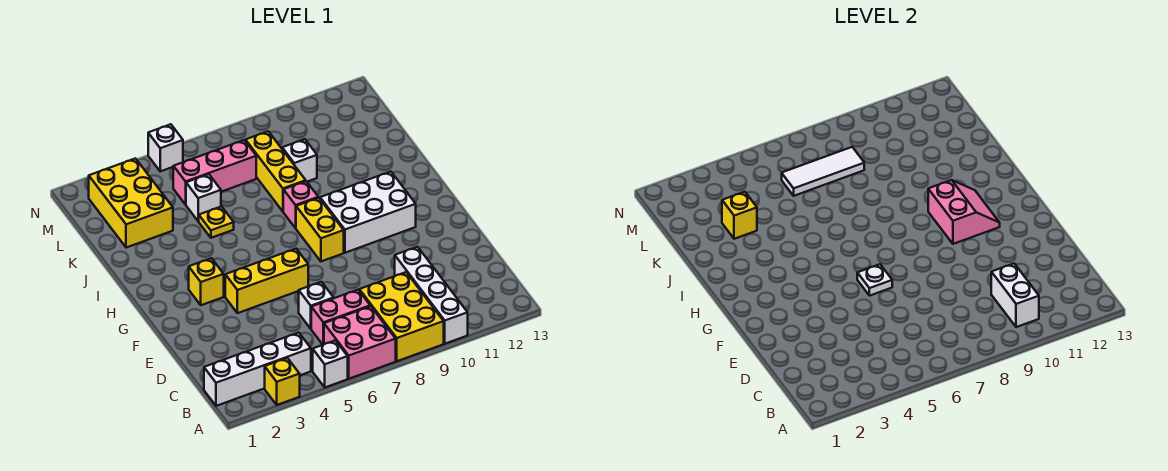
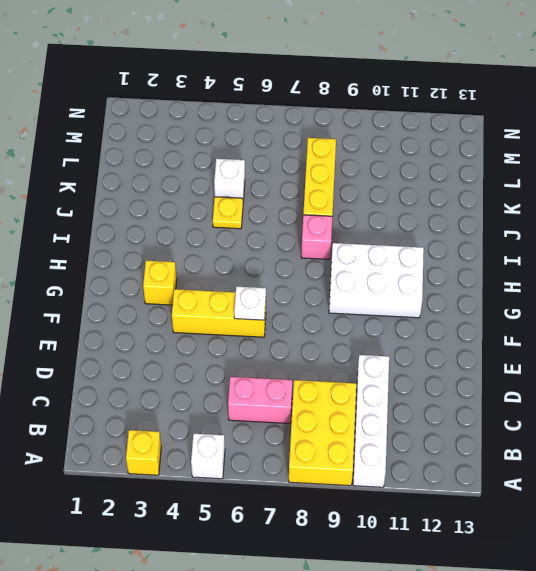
none -> pink brick A6:B7 level 1
none -> white brick B1:B4 level 1
none -> white brick D6 level 1

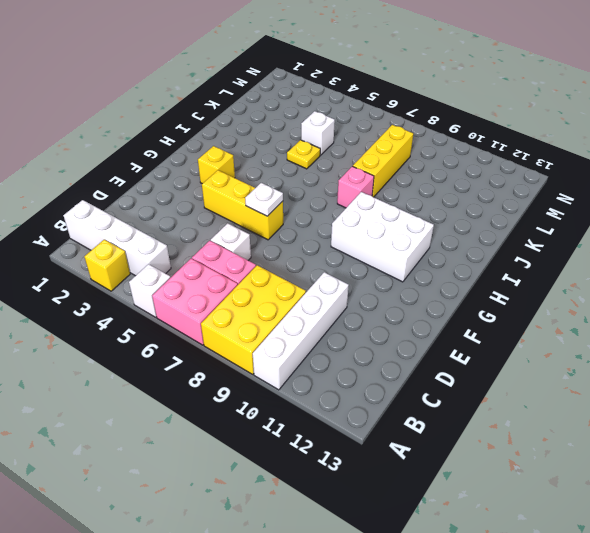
none -> yellow brick G8:H8 level 1
none -> yellow brick K2:M3 level 1
none -> white brick K9 level 1

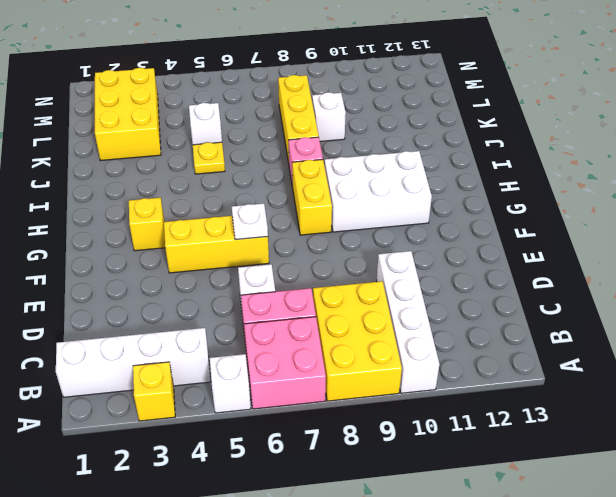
none -> pink brick L5:L7 level 1
none -> white brick N5 level 1
none -> white brick B10:C10 level 2

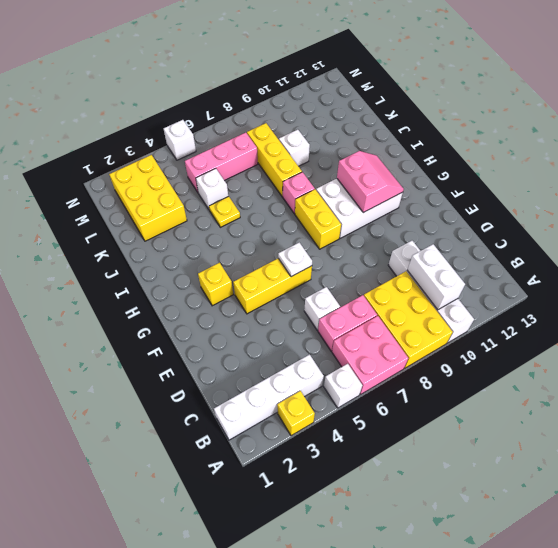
none -> yellow brick K3 level 2
none -> white tile L6:L8 level 2

